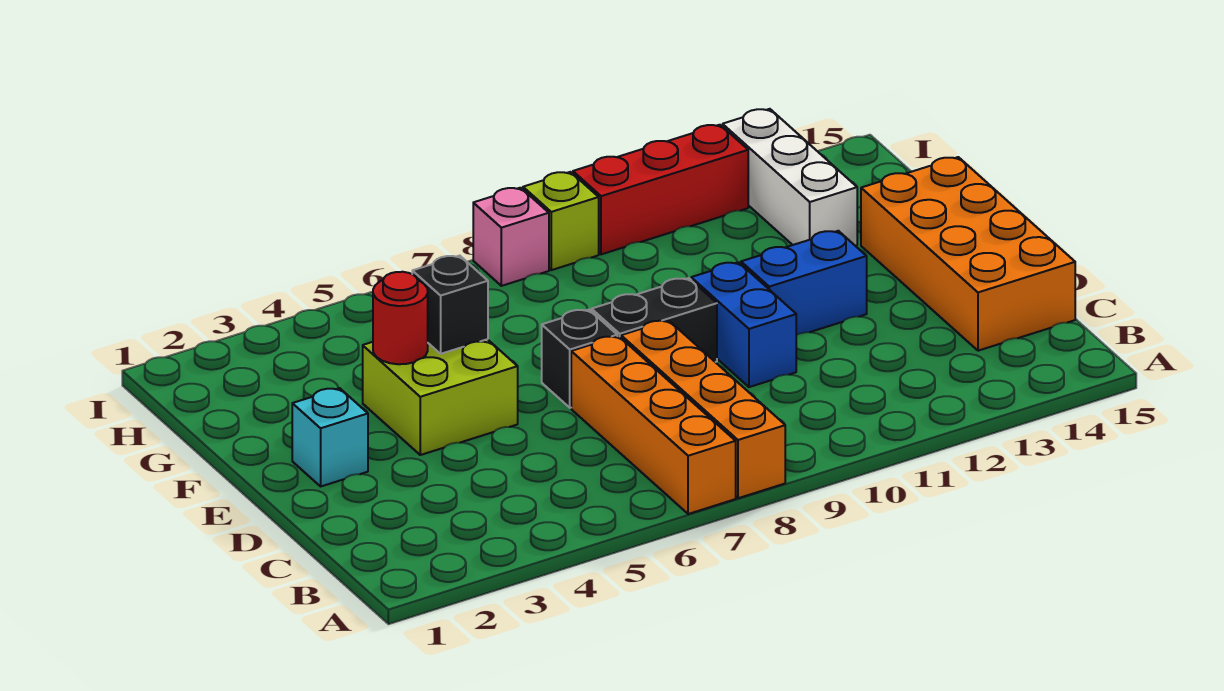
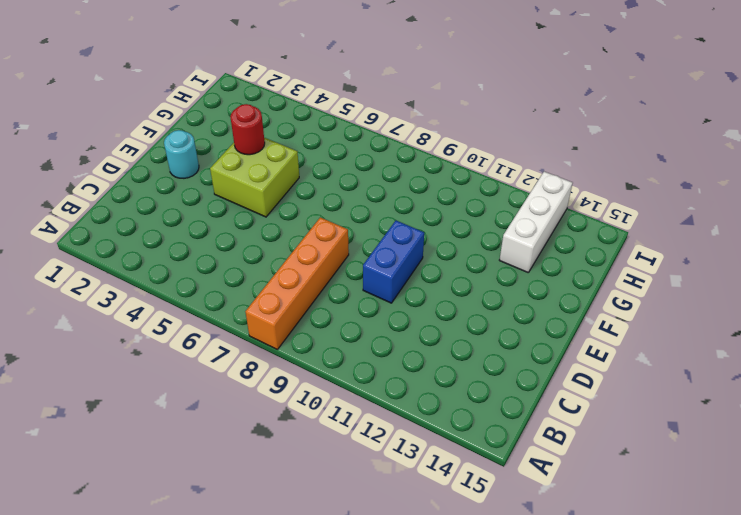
cyan round brick E2 level 1 -> cyan brick E2 level 1
none -> orange brick A7:D7 level 1
none -> orange brick C14:F15 level 1
none -> black brick E7 level 1

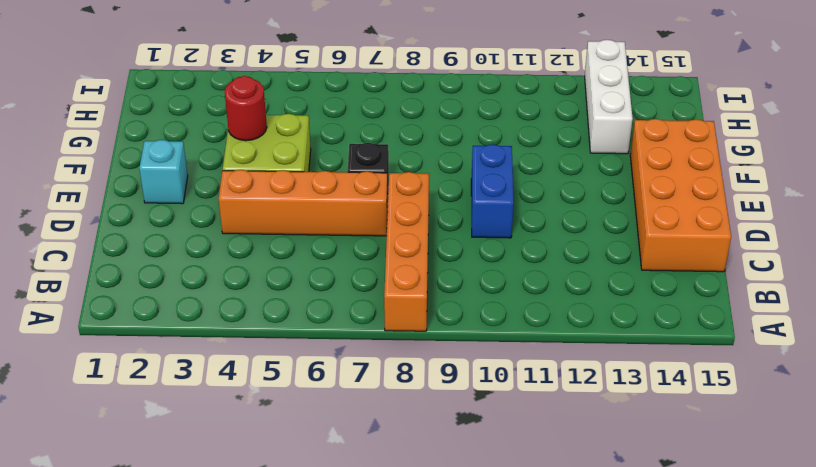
orange brick D4:D7 level 1 -> orange brick A7:D7 level 1
none -> black brick E8:E9 level 1
none -> blue brick E11:E12 level 1
none -> pink brick I8 level 1

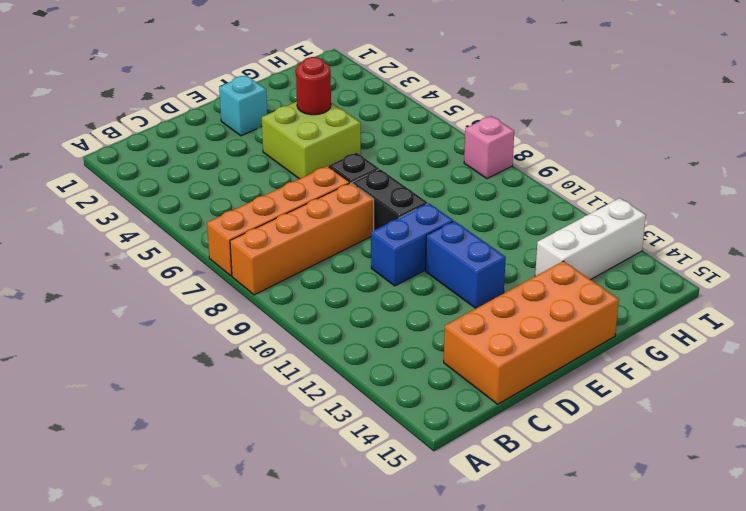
none -> lime brick I9 level 1
none -> red brick I10:I12 level 1
none -> black brick F5 level 2

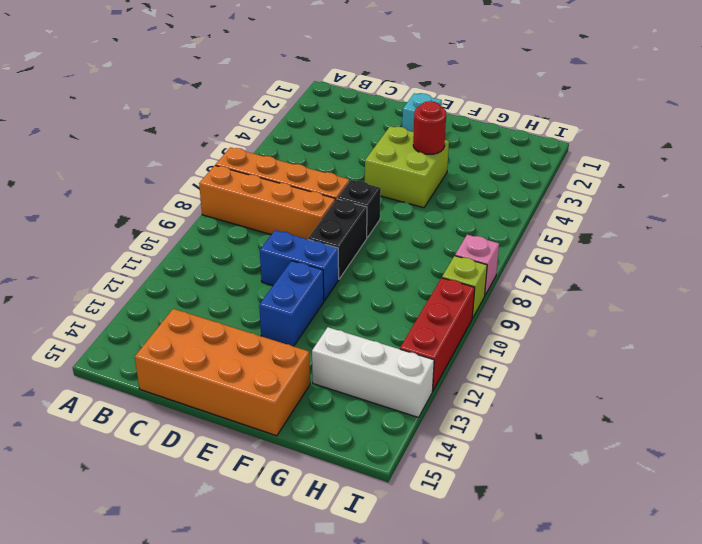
none -> black brick F5 level 2

